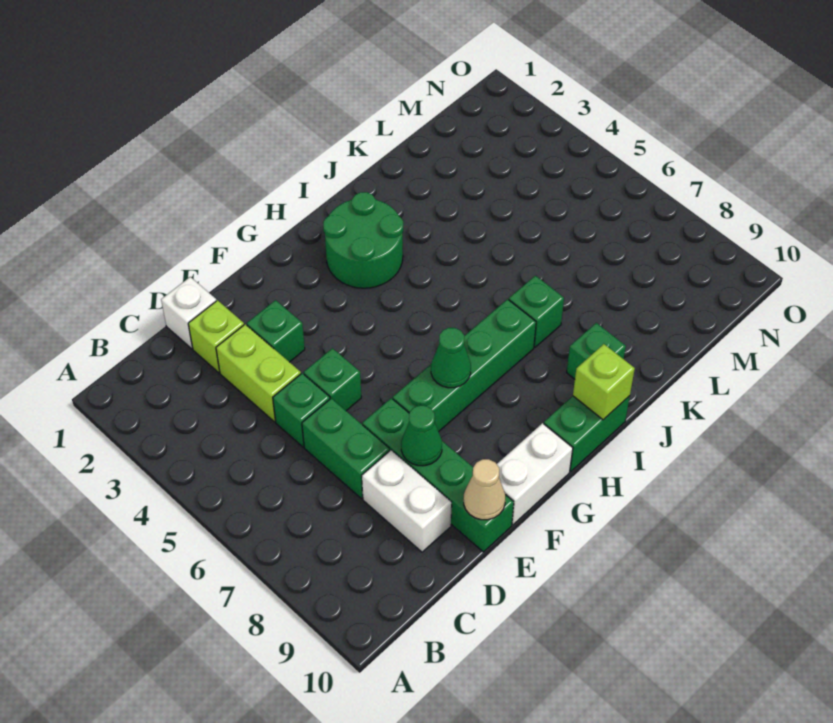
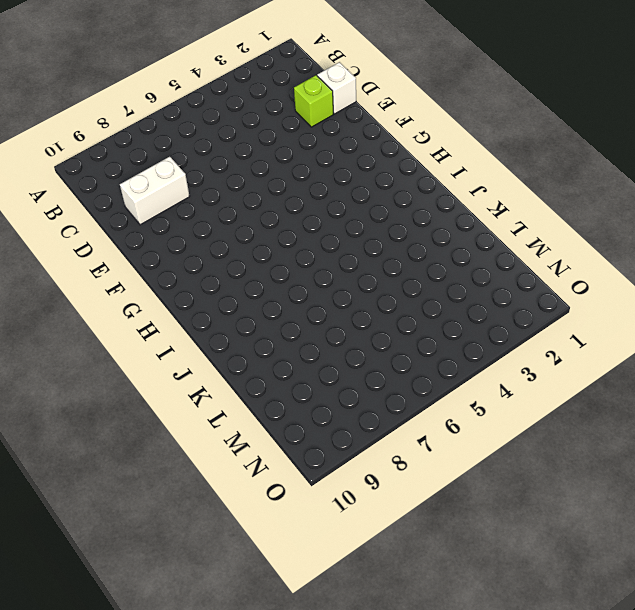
none -> lime brick D3:D4 level 1
none -> green brick D5 level 1
none -> green brick D6:D7 level 1

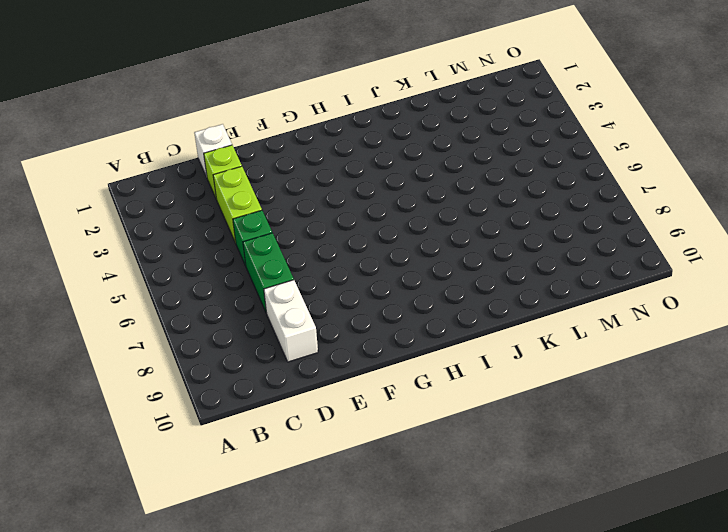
none -> green brick E3 level 1
none -> green brick E5 level 1
none -> green brick E7:E10 level 1

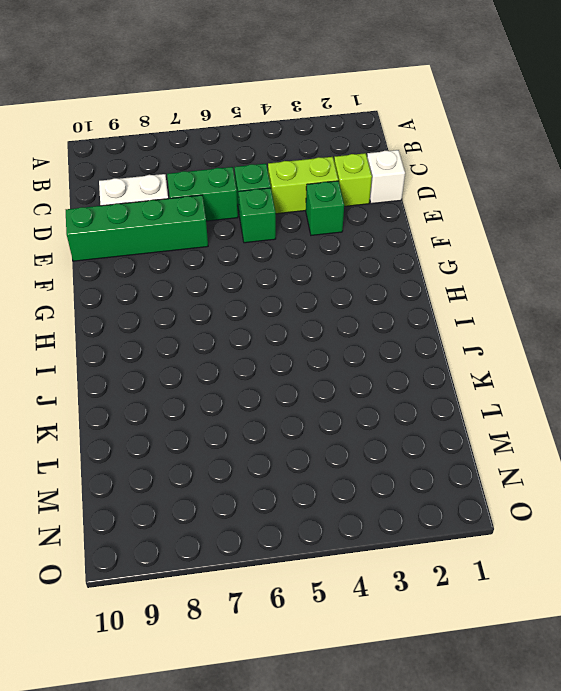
none -> green brick F7:I7 level 1
none -> white brick F10:G10 level 1
none -> green round brick H2:I3 level 1

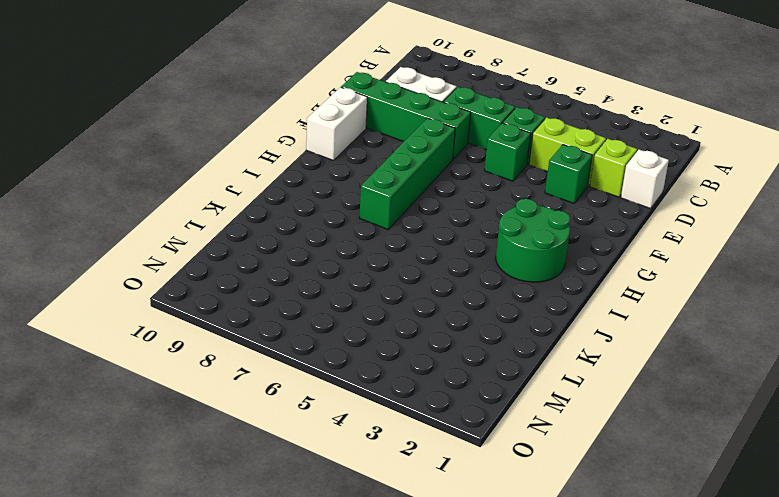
none -> green brick H10:I10 level 1
none -> green brick J7 level 1
none -> green brick J9 level 1

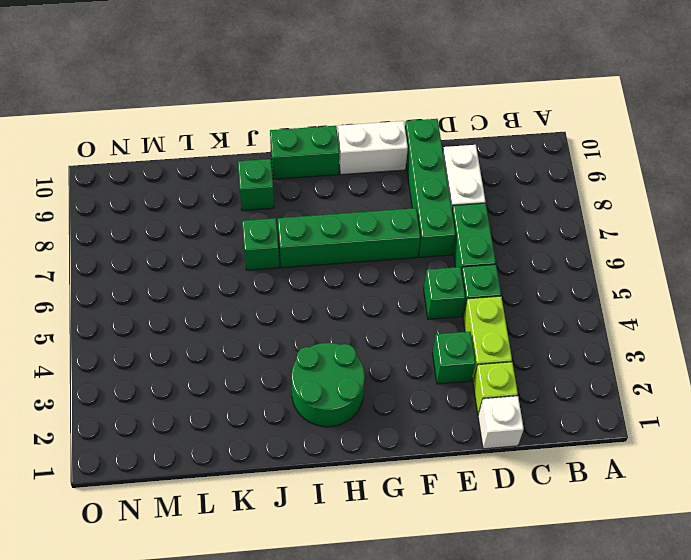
none -> green cone E8 level 2
none -> tan cone E10 level 2
none -> green cone G7 level 2

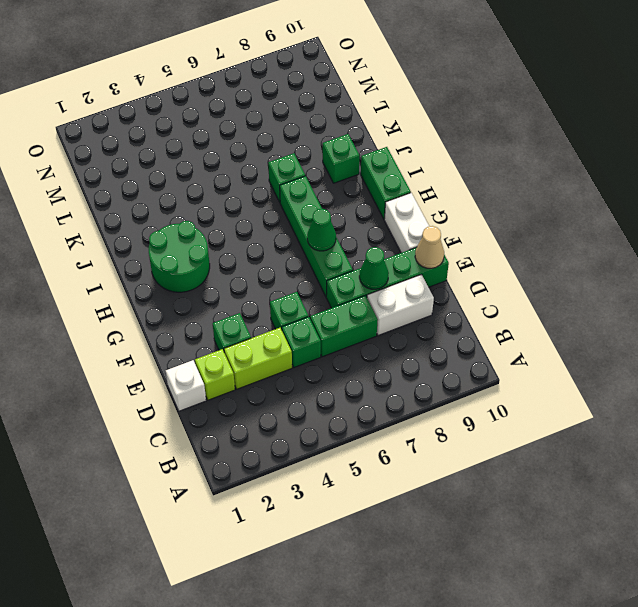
none -> lime brick I10 level 2

